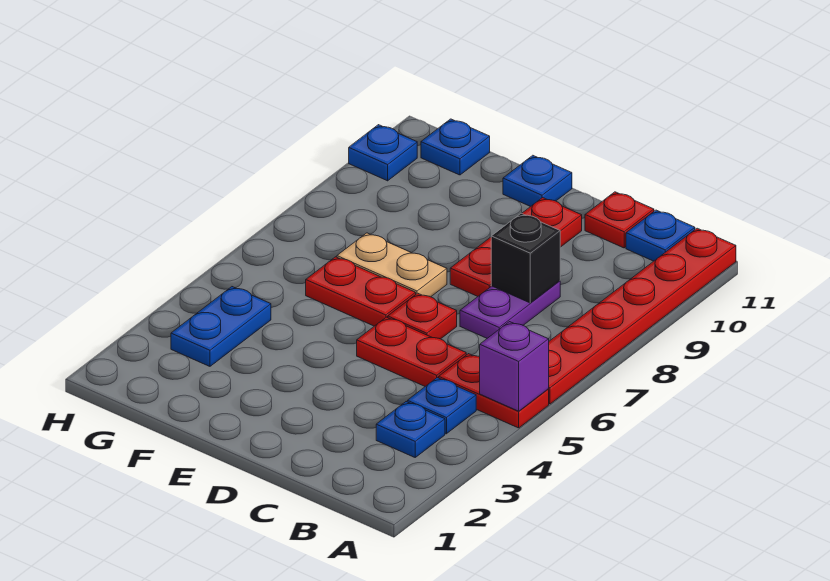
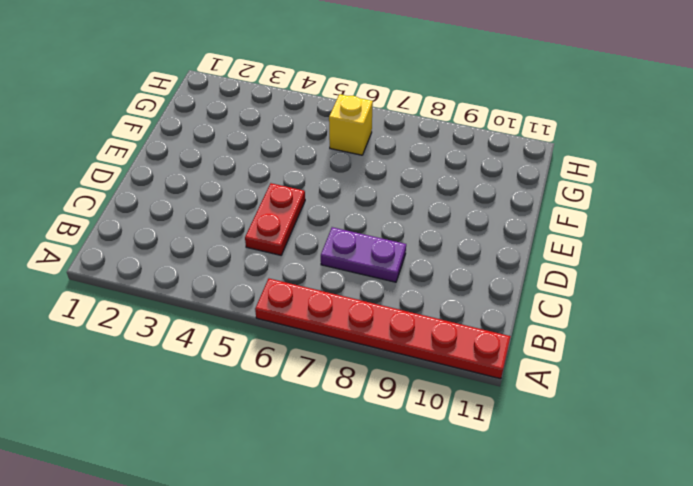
yellow brick G6 level 1 -> none
none -> red plate A5:B5 level 1
none -> blue plate B3 level 1
none -> blue plate B4 level 1

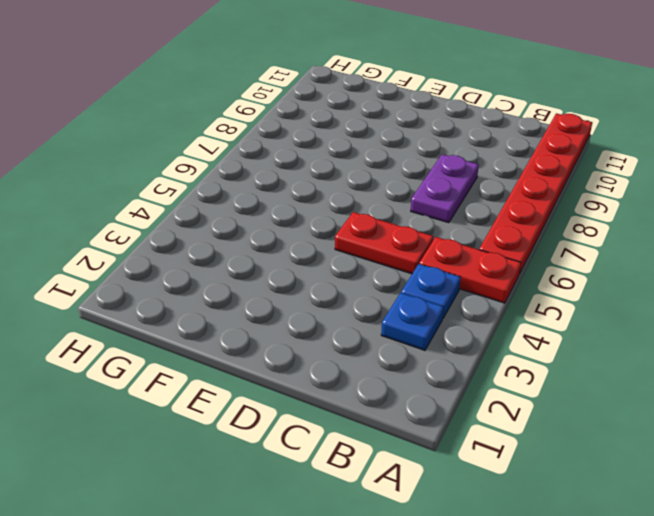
none -> blue plate B11 level 1
none -> red plate C11 level 1
none -> red plate D6 level 1

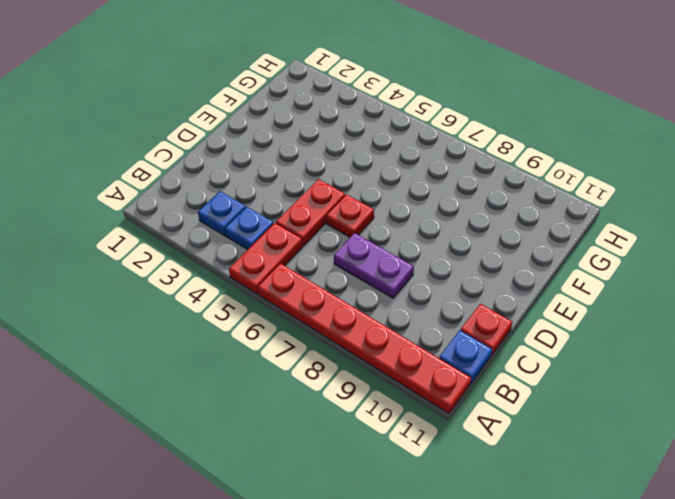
none -> red plate D8:D10 level 1
none -> red plate E6:F6 level 1
none -> tan plate E7:F7 level 1

